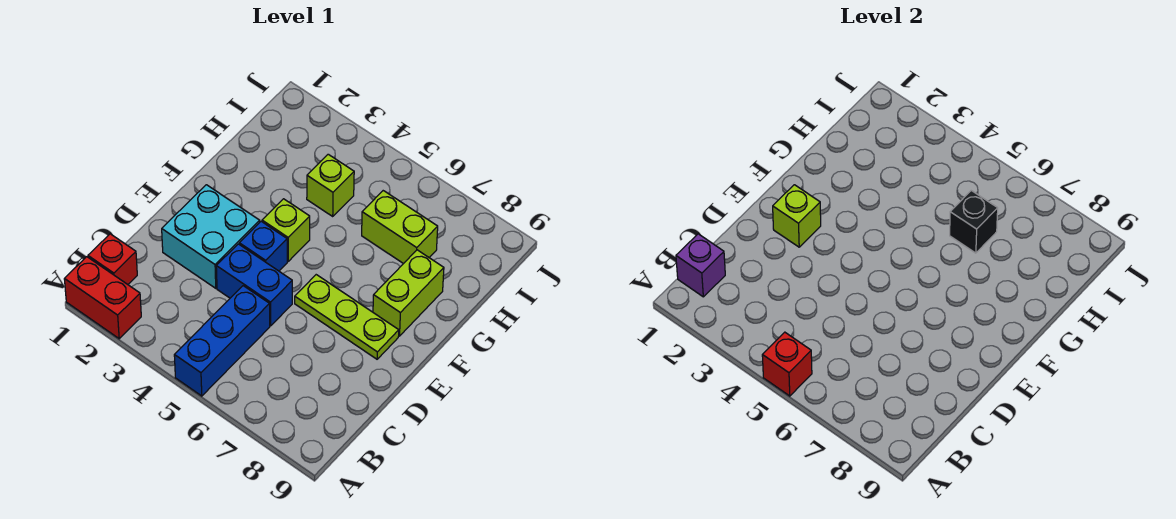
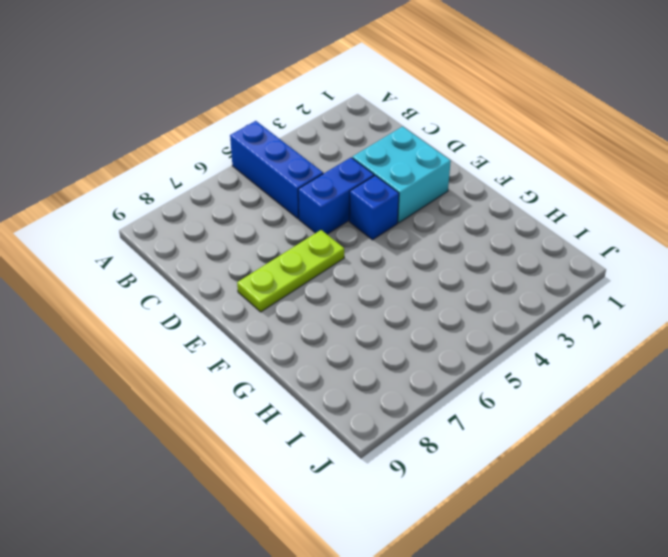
none -> red brick A1:A2 level 1
none -> red brick B1 level 1
none -> lime brick F4 level 1

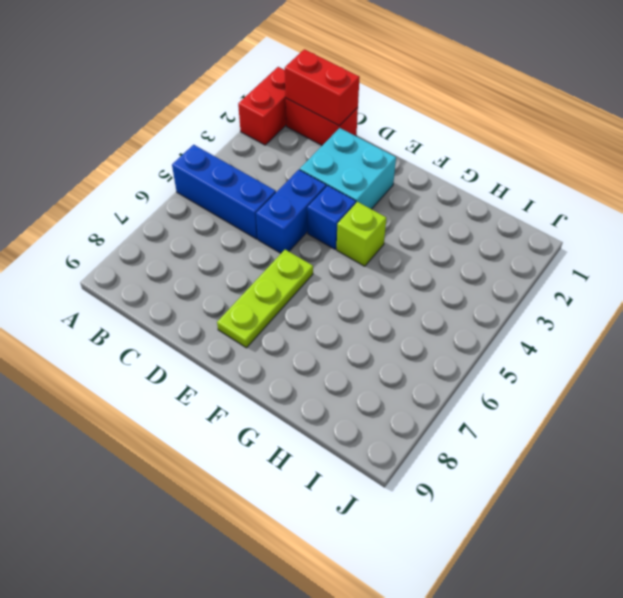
red brick B1:C1 level 1 -> red brick B1 level 1
red brick B1:C1 level 2 -> purple brick B1 level 2
none -> lime brick F8:G8 level 1
none -> lime brick H4 level 1
none -> lime brick H6:H7 level 1

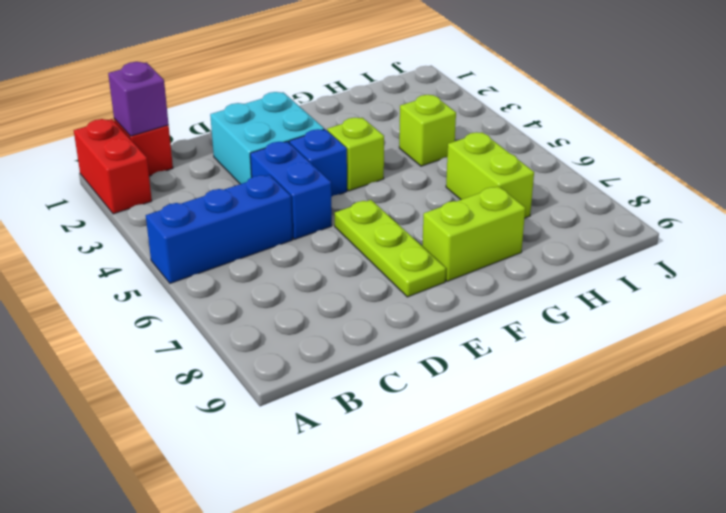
none -> red brick A5 level 2
none -> lime brick E2 level 2
none -> black brick H6 level 2

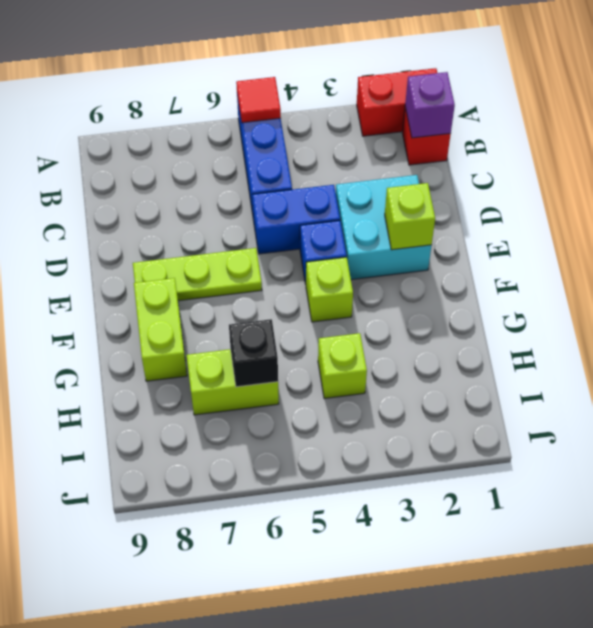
red tile A5 level 2 -> red brick A5 level 2

